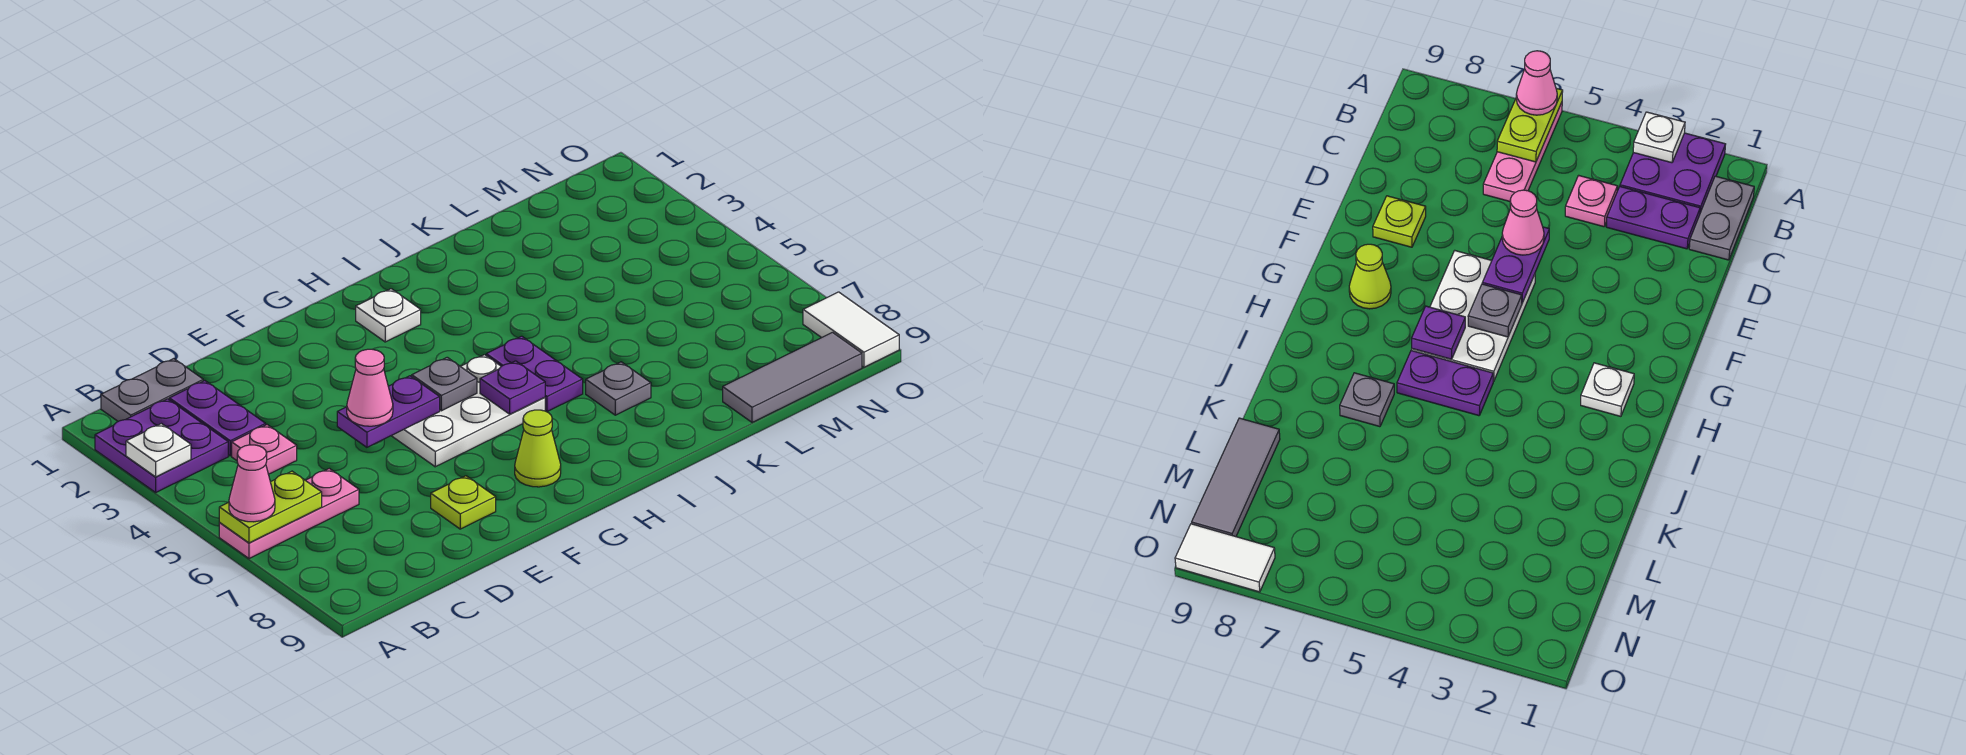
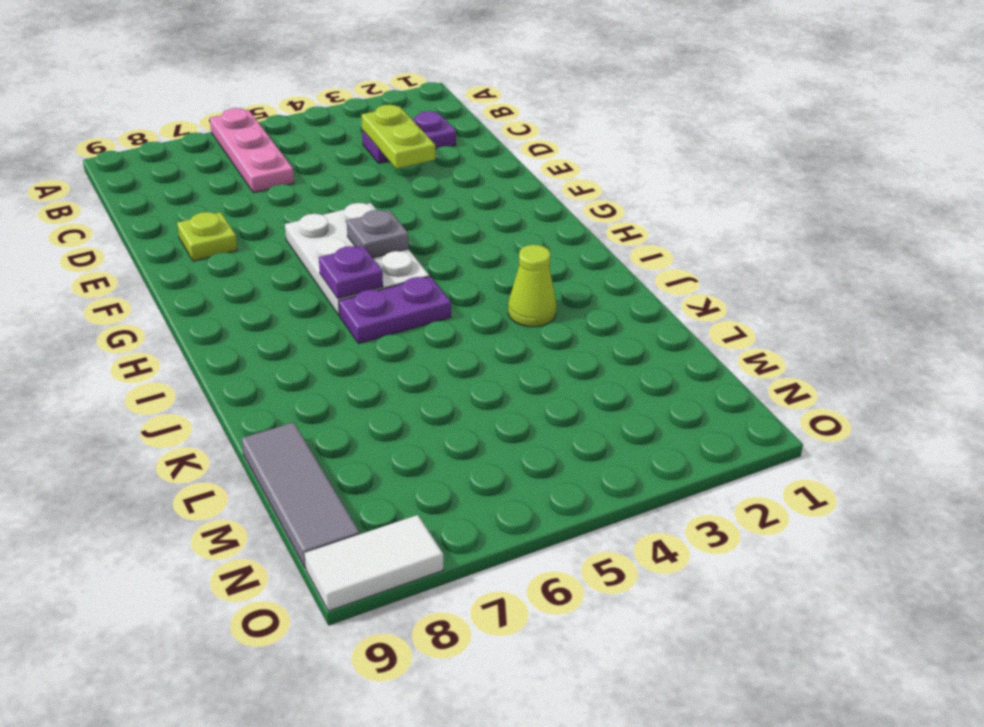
lime plate C3:D3 level 2 -> lime plate A6:B6 level 2
lime cone J3 level 1 -> lime cone G8 level 1
none -> purple plate A2:B3 level 1
none -> grey plate B1:C1 level 1
none -> pink plate C4 level 1

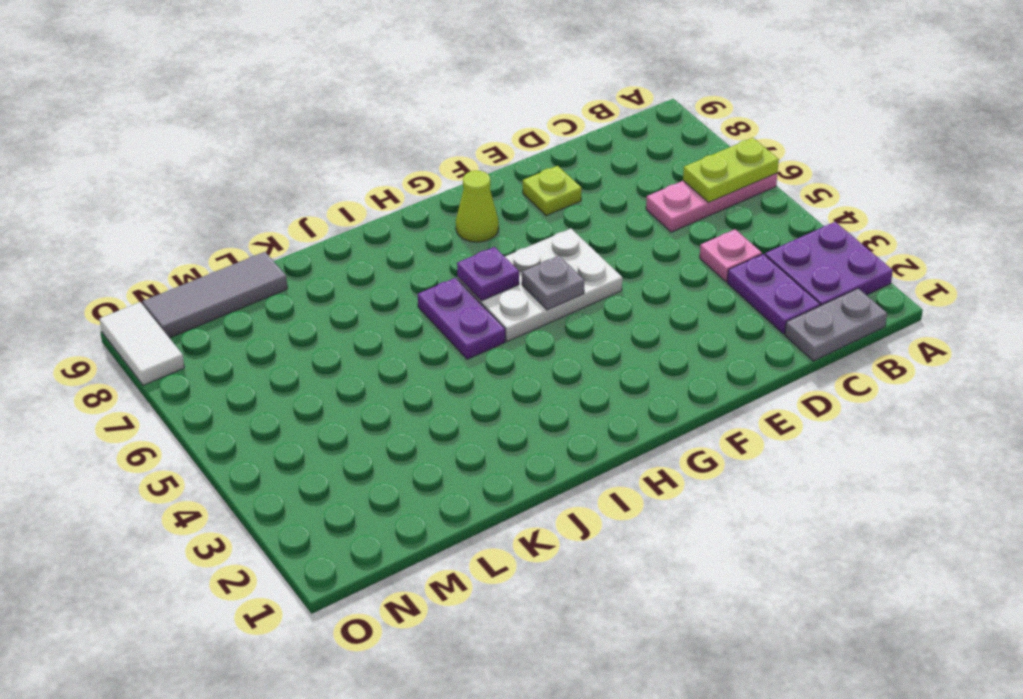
none -> white plate H2 level 1
none -> grey plate J7 level 1
none -> white plate A3 level 2

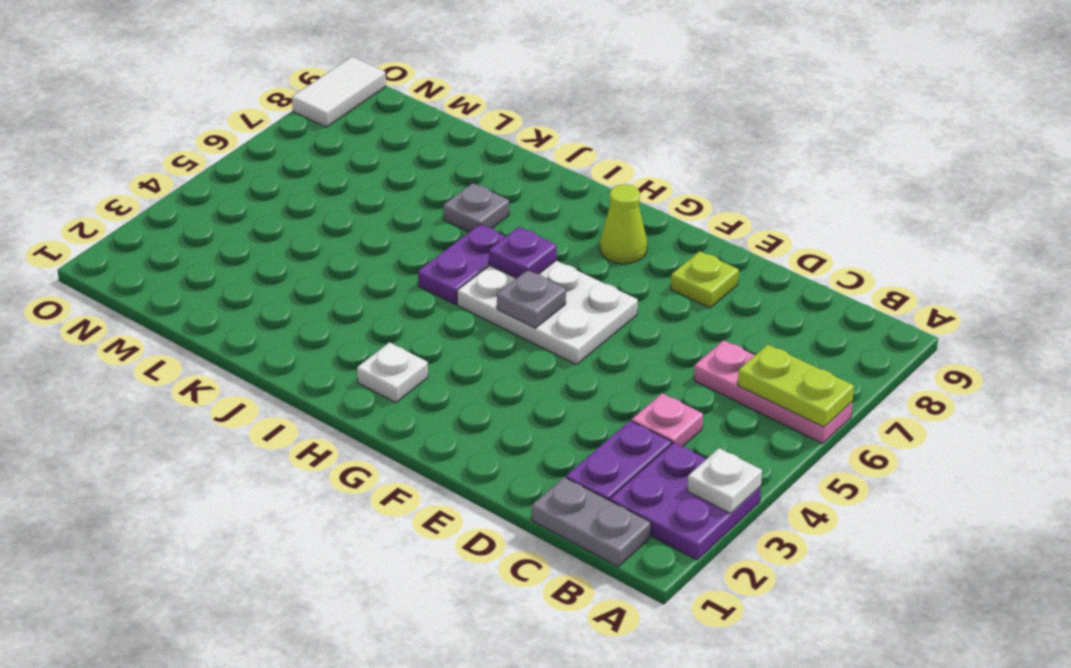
none -> grey tile L9:N9 level 1
none -> purple plate E5:F5 level 2
none -> pink cone A6 level 3

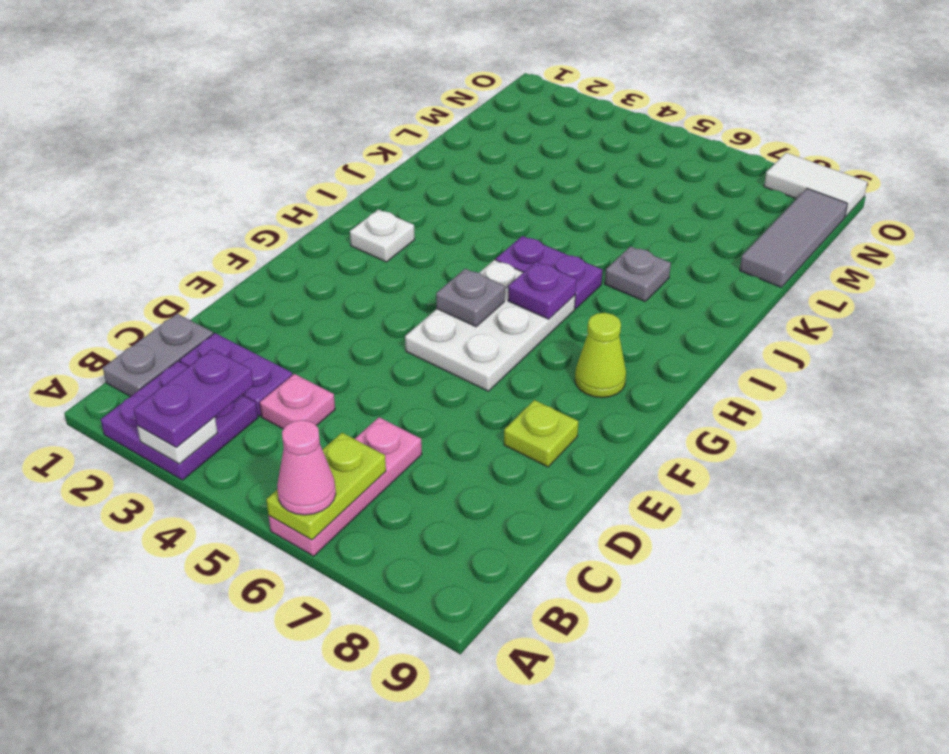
purple plate A3:B3 level 3 -> purple plate E5:F5 level 2
none -> pink cone E5 level 3

